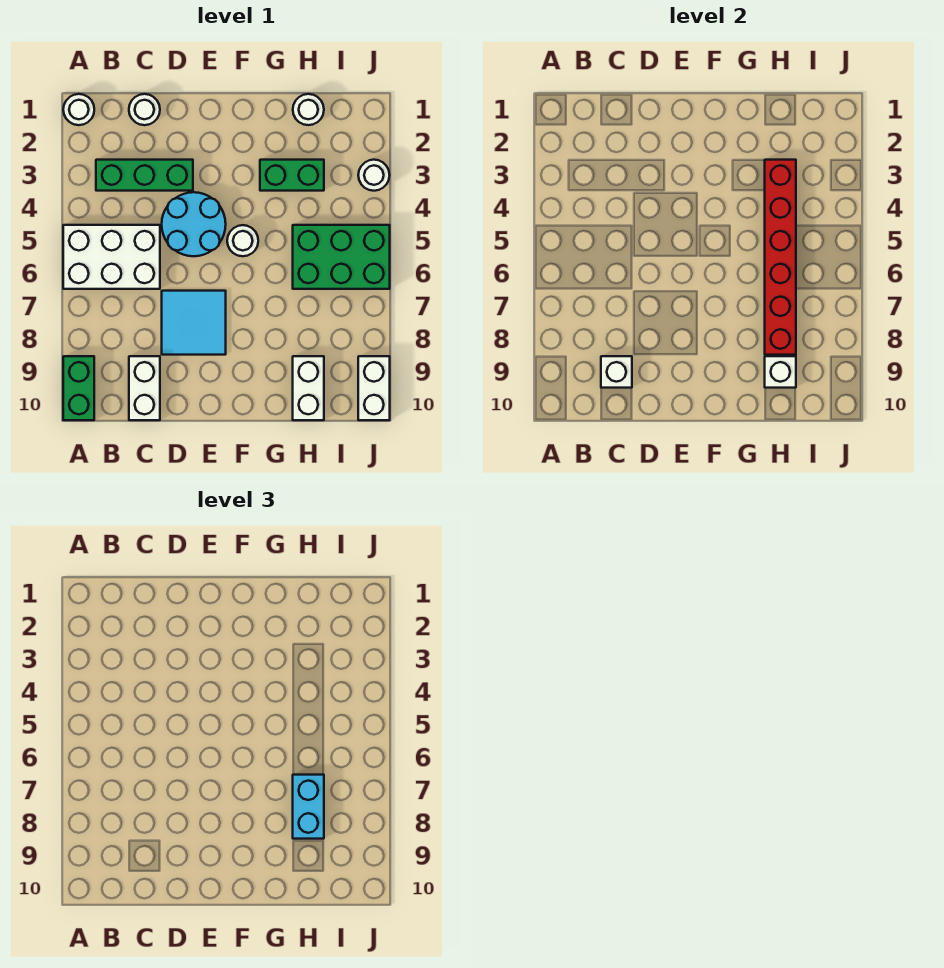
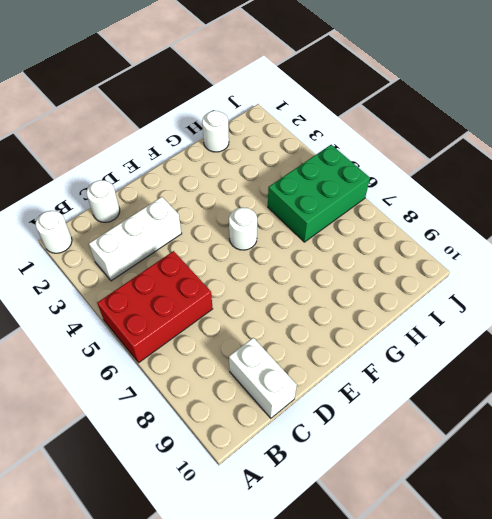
red brick A5:C6 level 1 -> white brick A5:C6 level 1
white brick B3:D3 level 1 -> green brick B3:D3 level 1
none -> green brick A9:A10 level 1
none -> cyan round brick D4:E5 level 1
none -> cyan tile D7:E8 level 1

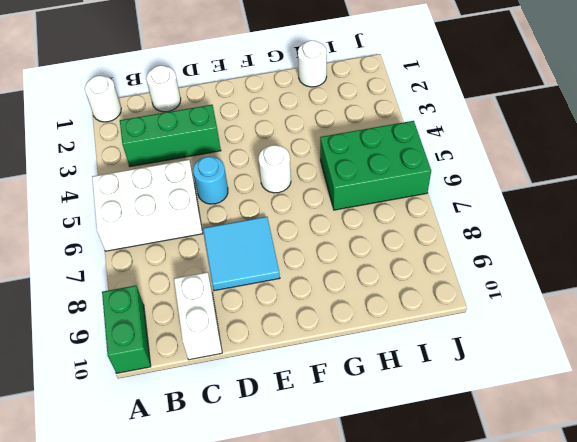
cyan round brick D5 level 1 -> cyan round brick D4:E5 level 1
none -> green brick G3:H3 level 1
none -> white brick H9:H10 level 1
none -> white round brick J3 level 1

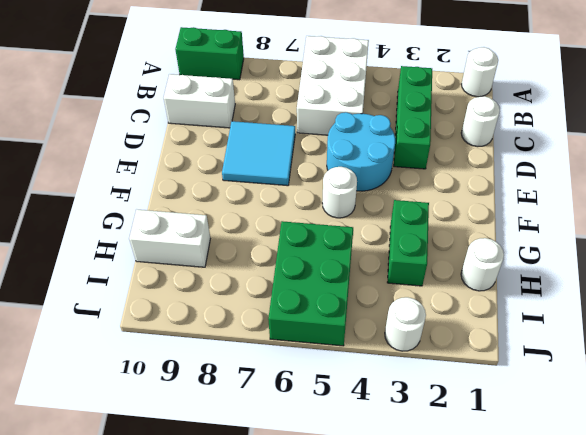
none -> white brick J9:J10 level 1
none -> white brick C9 level 2
none -> red brick H3:H8 level 2

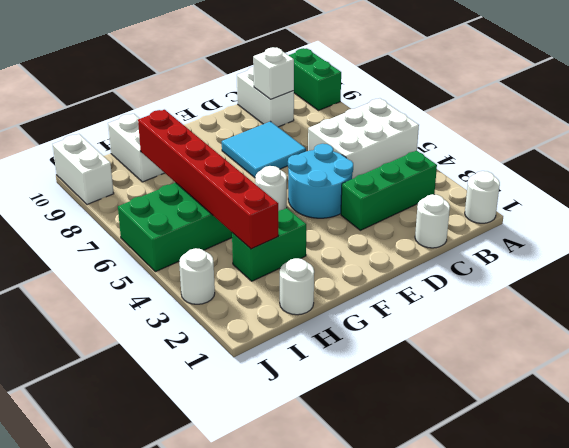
none -> white brick H9 level 2
none -> cyan brick H7:H8 level 3

